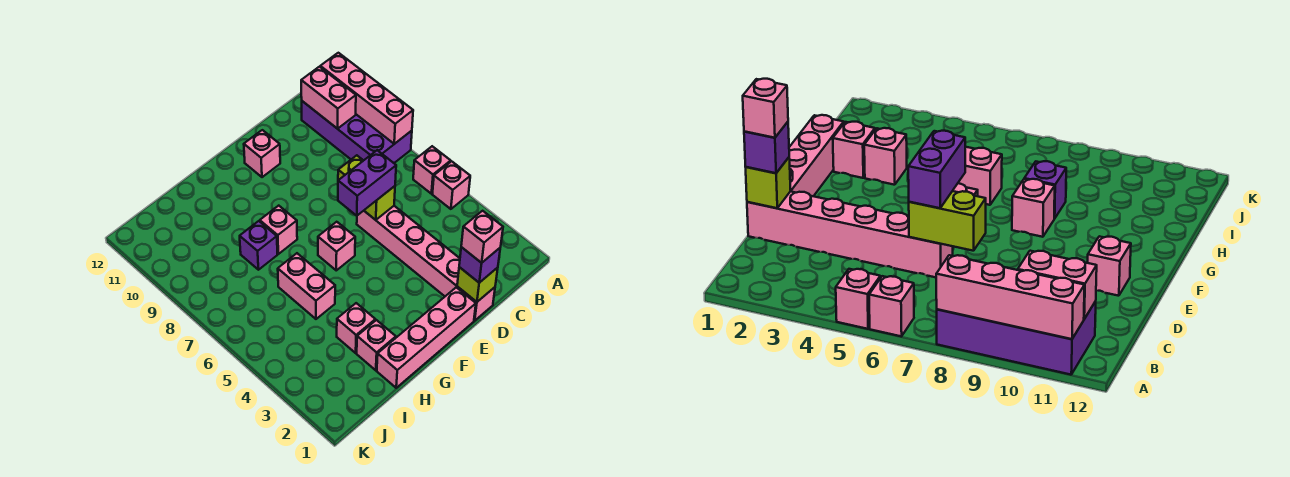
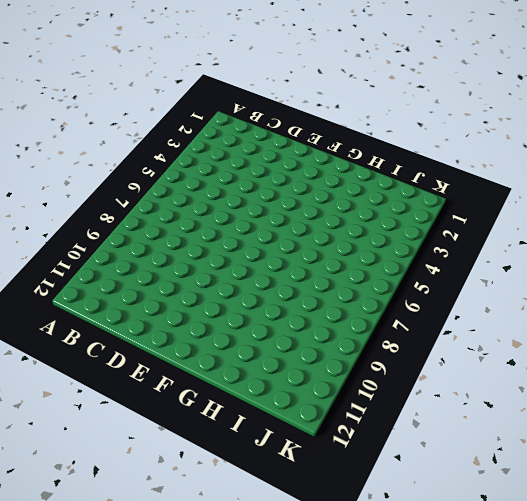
none -> pink brick A5 level 1
none -> pink brick A6 level 1
none -> purple brick A8:B11 level 1

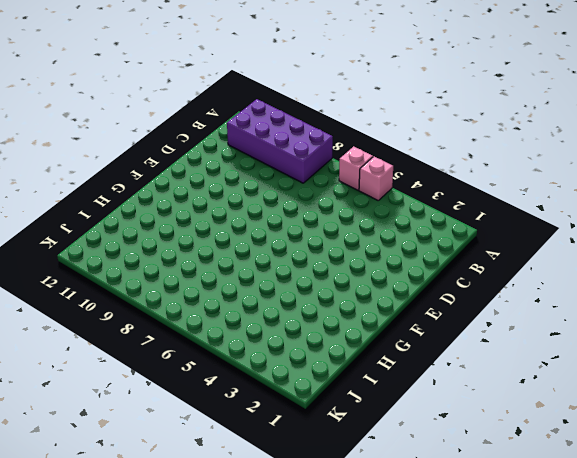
none -> pink brick D1:D6 level 1
none -> pink brick E1:H1 level 1
none -> pink brick E11 level 1

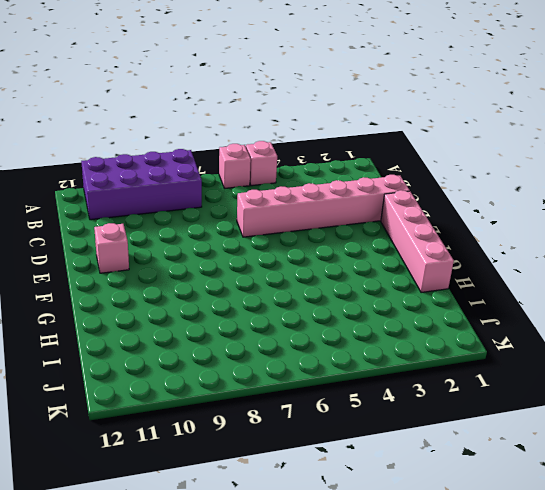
none -> pink brick F6 level 1
none -> pink brick G8 level 1
none -> pink brick H2 level 1

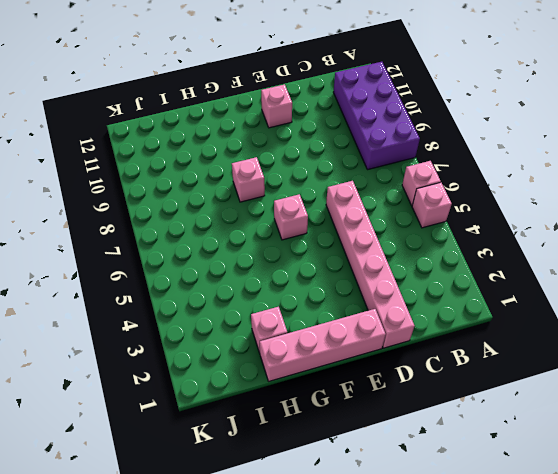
none -> pink brick H3 level 1
none -> pink brick H5:H6 level 1
none -> purple brick H8 level 1

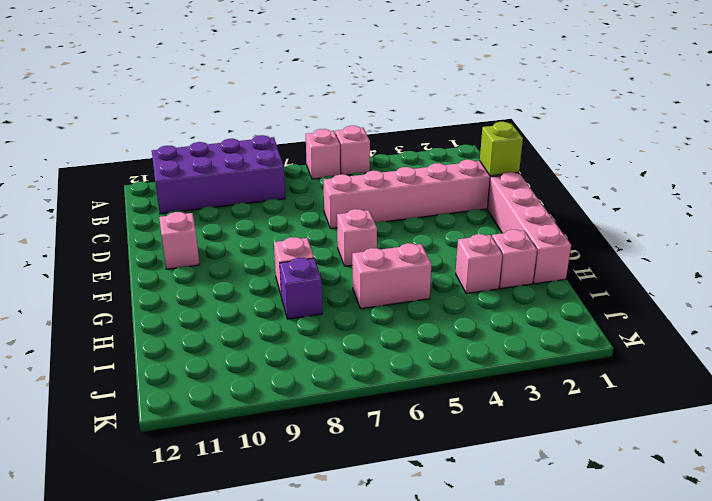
none -> pink brick A8:A11 level 2
none -> pink brick B10:B11 level 2
none -> lime brick D6:D7 level 2

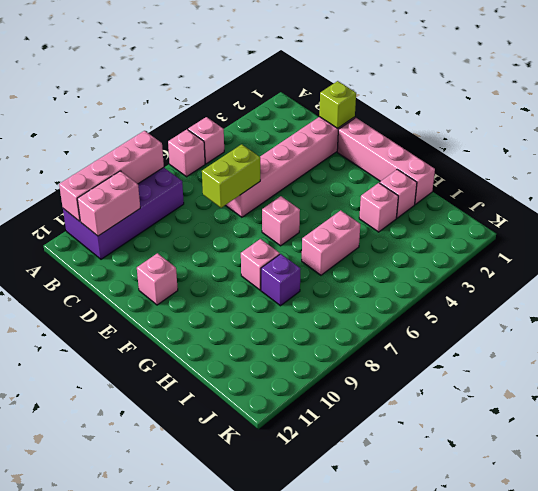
none -> purple brick D1 level 3
none -> purple brick D6:E6 level 3
none -> pink brick D1 level 4

